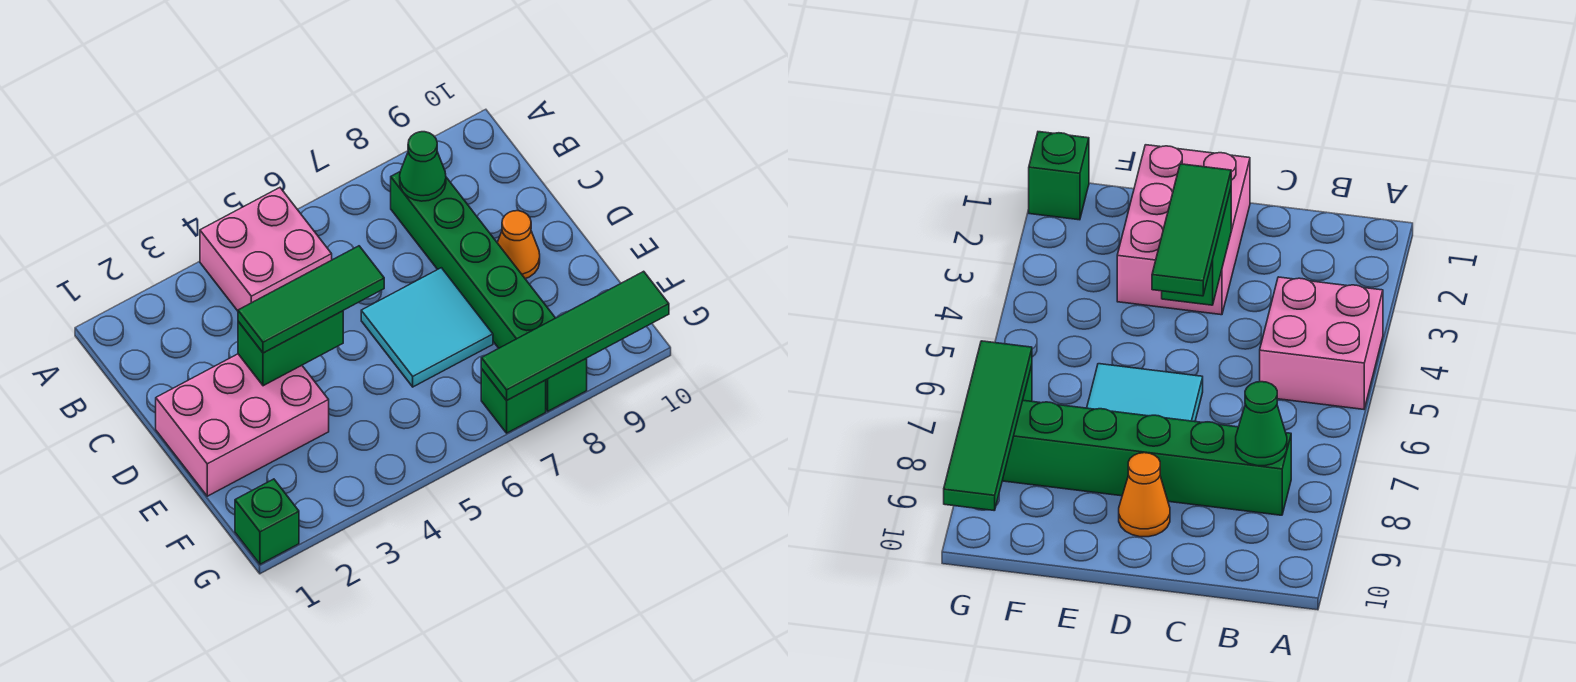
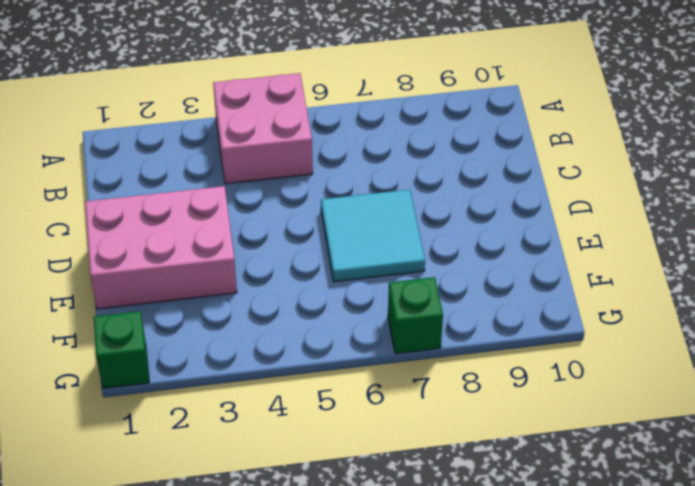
none -> green brick B8:G8 level 1
none -> orange cone D9 level 1

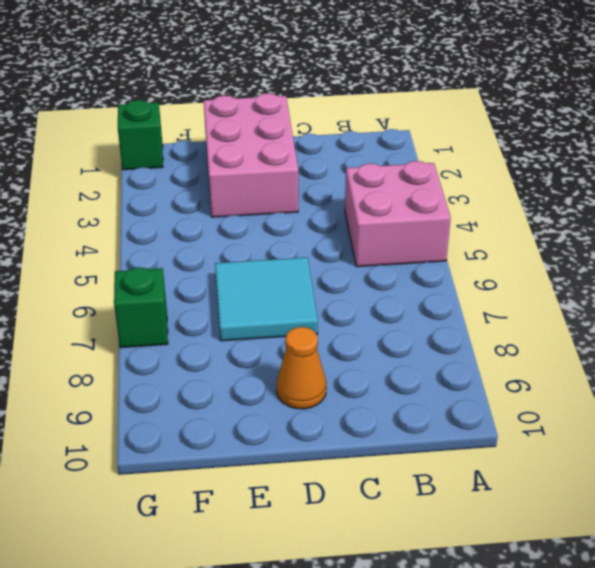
none -> green brick B8:G8 level 1
none -> green cone B8 level 2

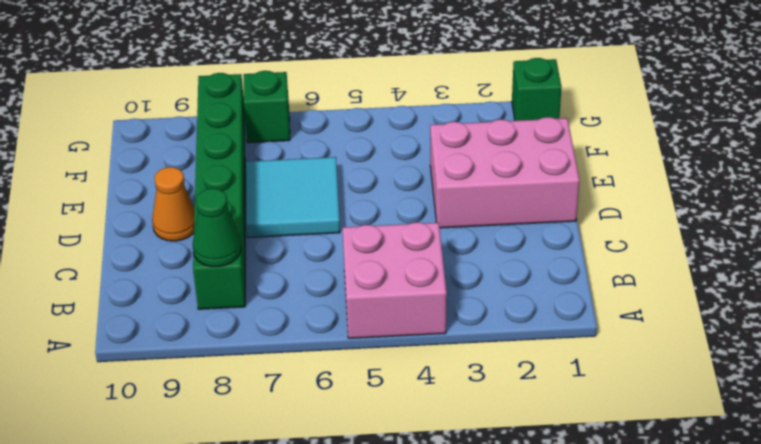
none -> green brick D3:D4 level 2
none -> green tile G7:G10 level 2

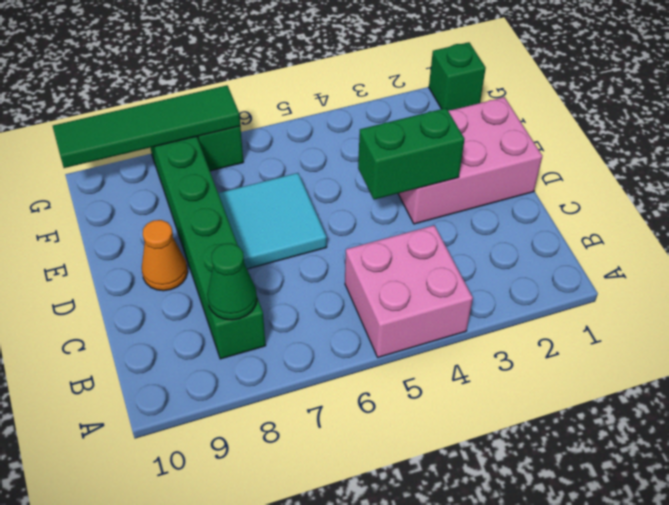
none -> green tile D3:D5 level 3

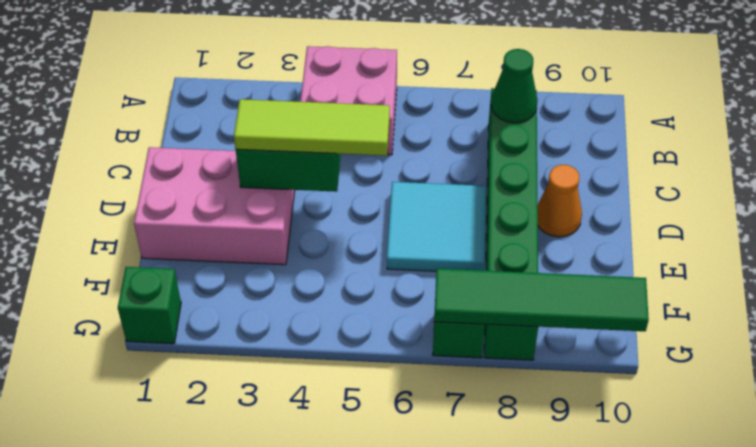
lime tile D3:D5 level 3 -> green tile D3:D5 level 3

